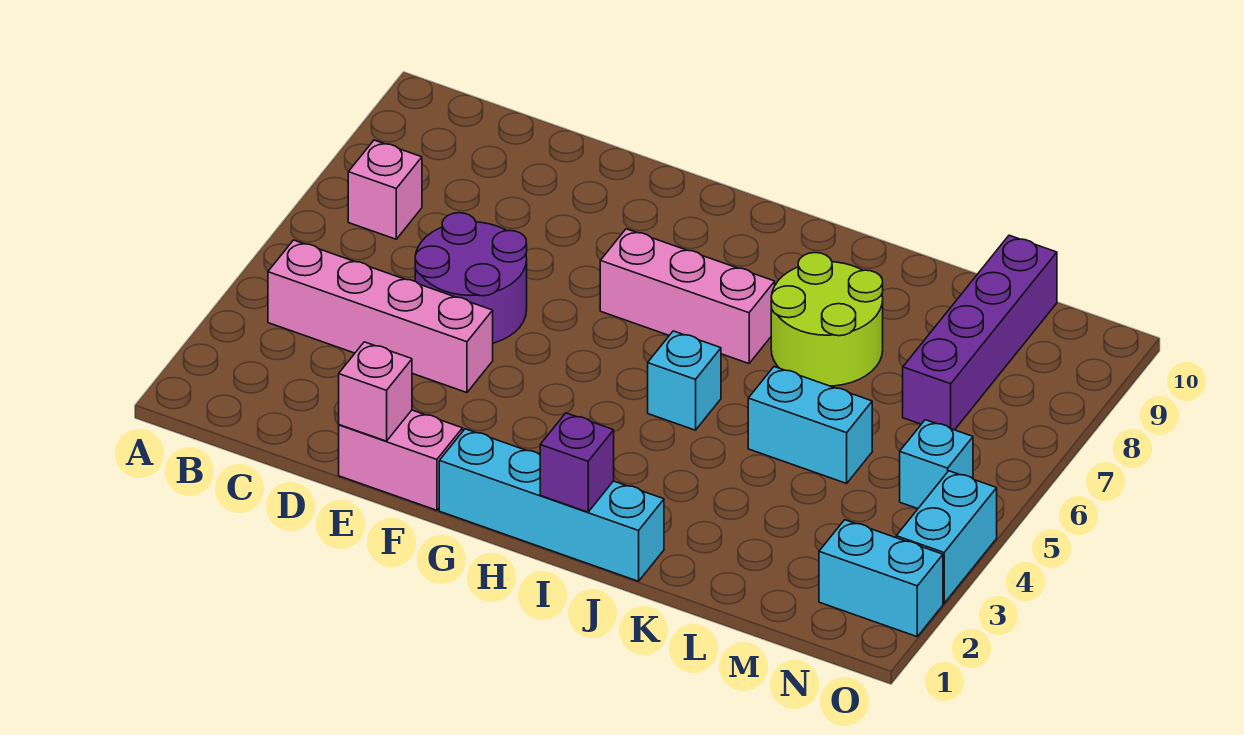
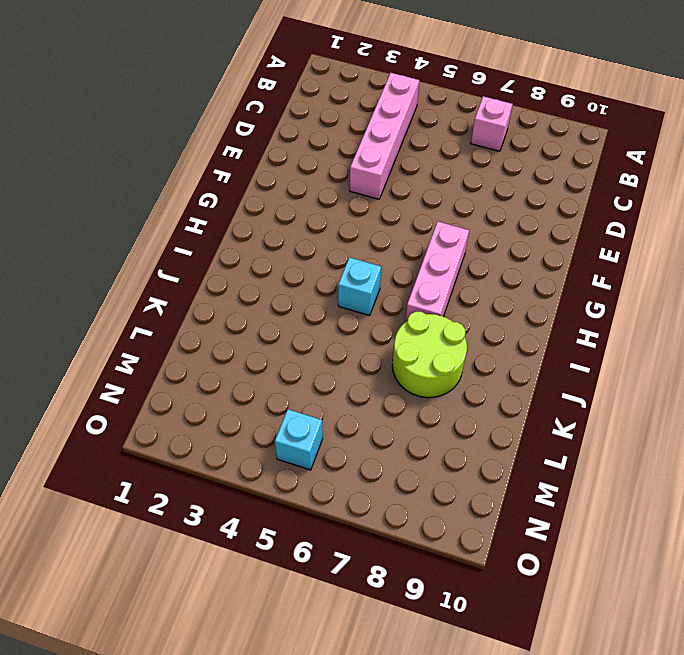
none -> purple round brick D5:E6 level 1
none -> pink brick E1:F1 level 1
none -> cyan brick G1:J1 level 1

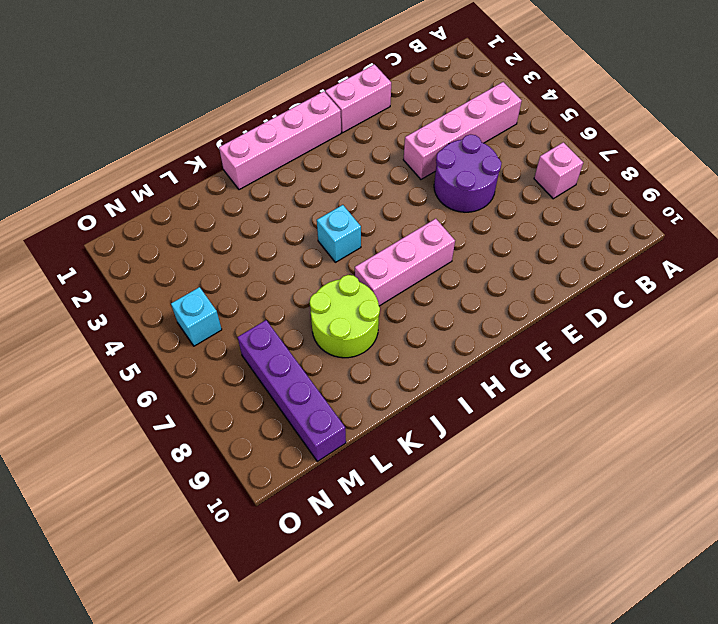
pink brick G1:J1 level 1 -> cyan brick G1:J1 level 1
none -> cyan brick K5:L5 level 1
none -> cyan brick N2:O2 level 1
none -> cyan brick O3:O4 level 1

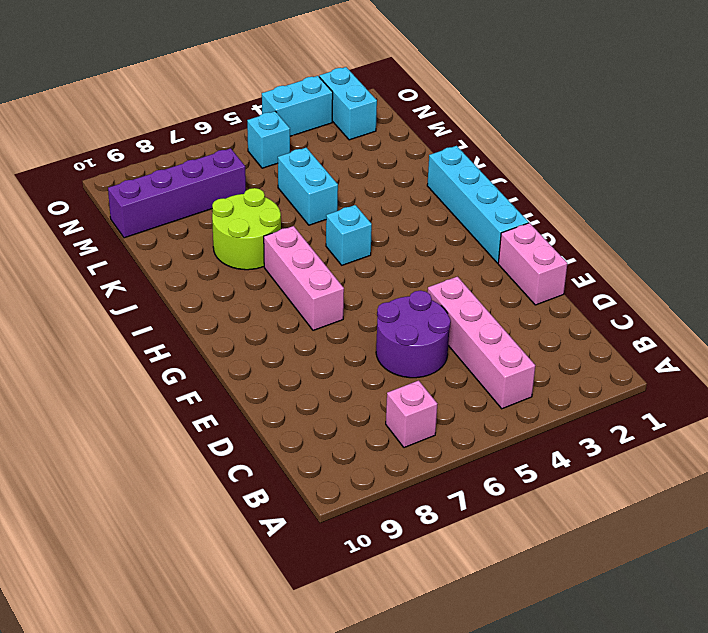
none -> pink brick E1 level 2
none -> purple brick I1 level 2

